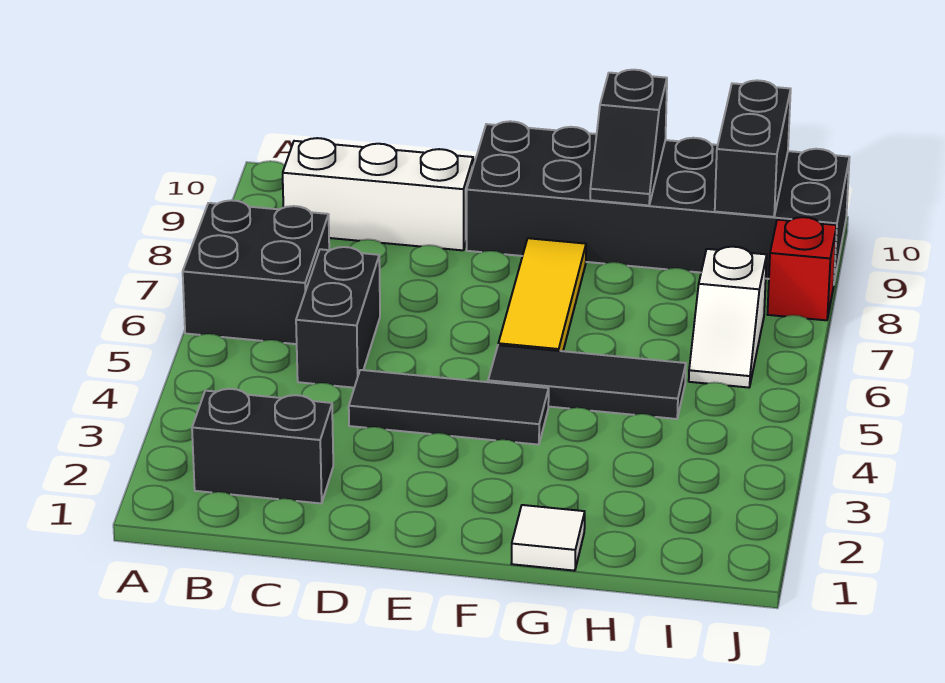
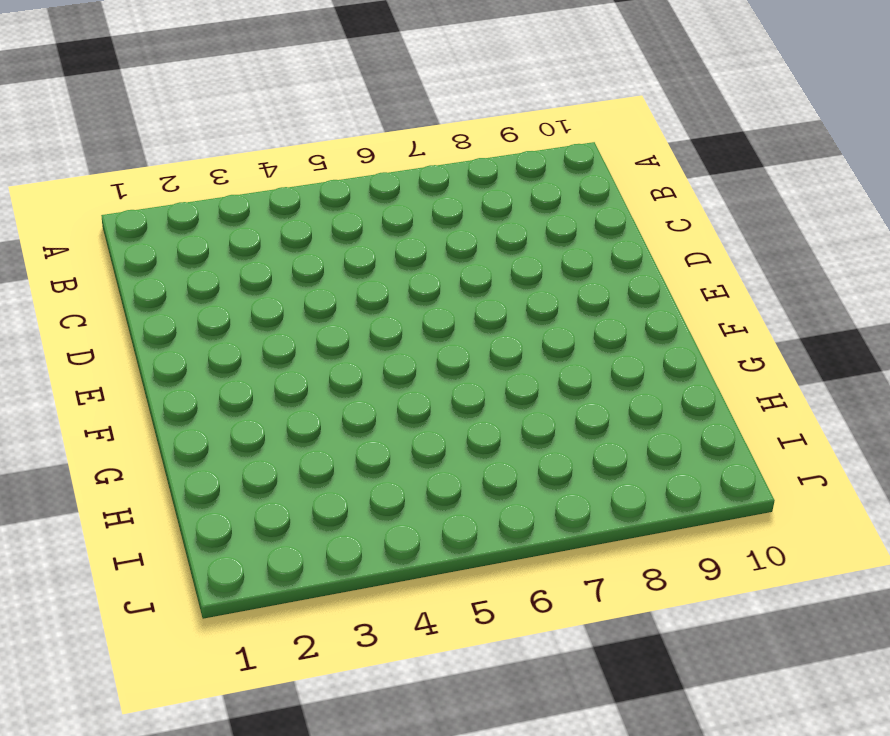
none -> black brick A6:B7 level 1
none -> black brick B2:C2 level 1
none -> white brick B9:D9 level 1

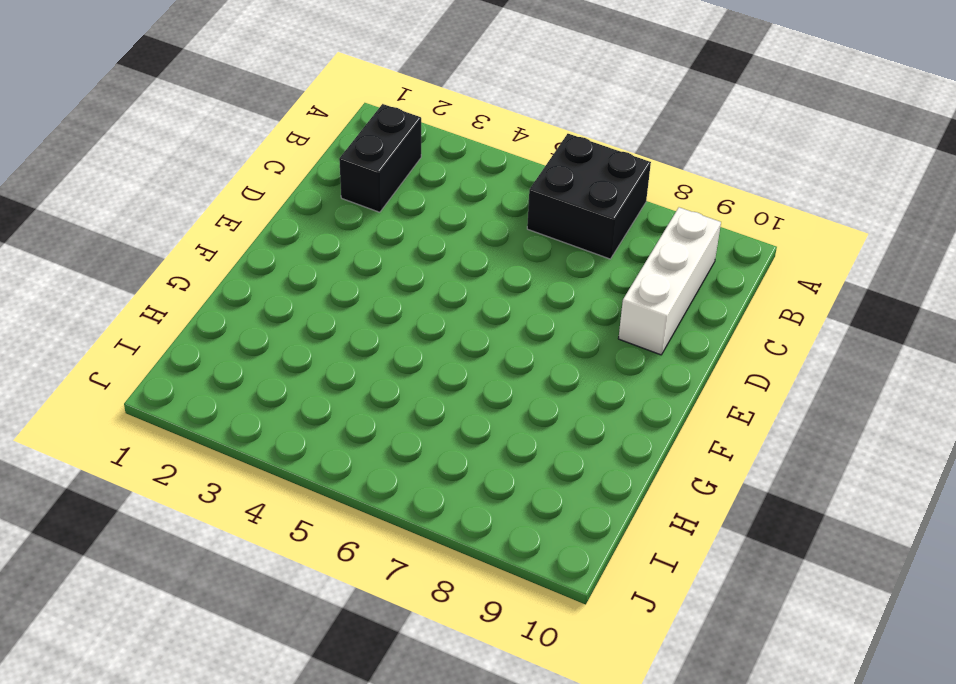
none -> black brick C5:C6 level 1
none -> black tile D4:F4 level 1
none -> black brick E9:J10 level 1

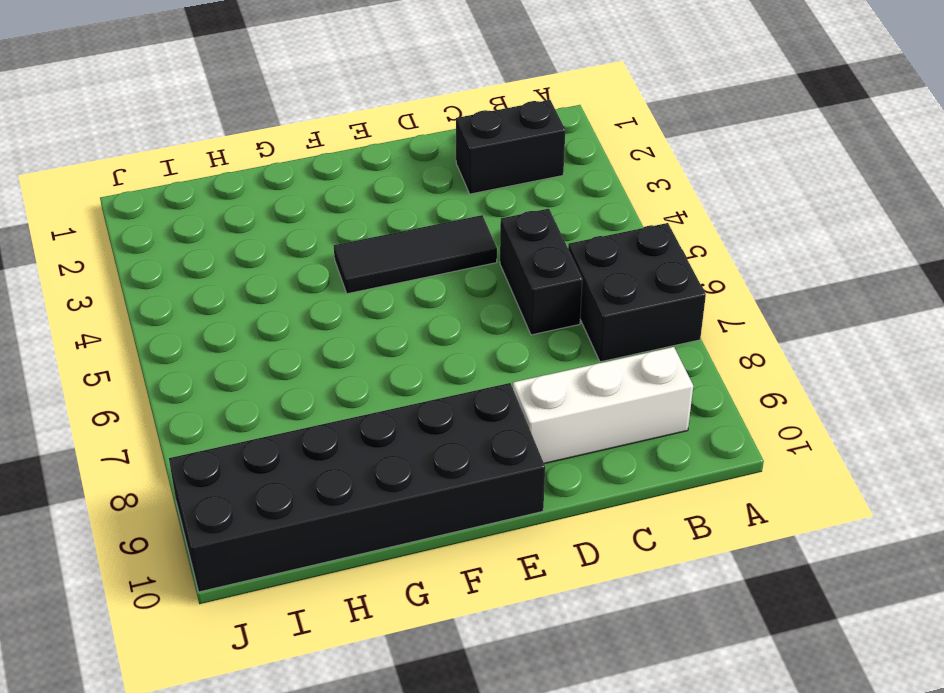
none -> black tile F5:H5 level 1
none -> yellow tile F6:F8 level 1
none -> white tile G1 level 1

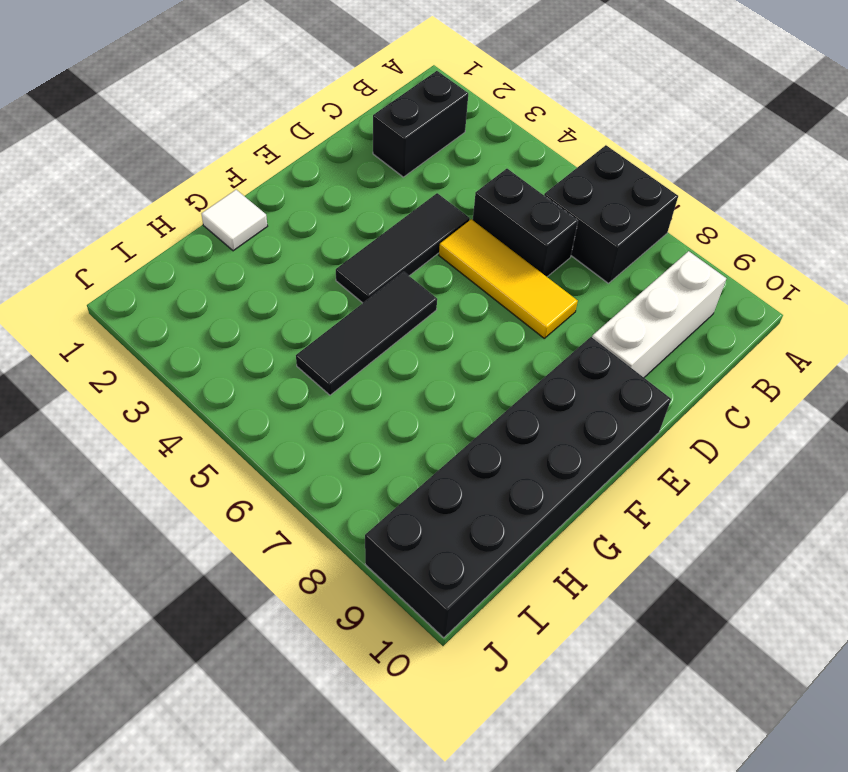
yellow tile D5:D7 level 1 -> yellow tile F6:F8 level 1
none -> white slope I6:I7 level 1 top 7
none -> red brick J8 level 1
none -> black slope G9:G10 level 2 top 10

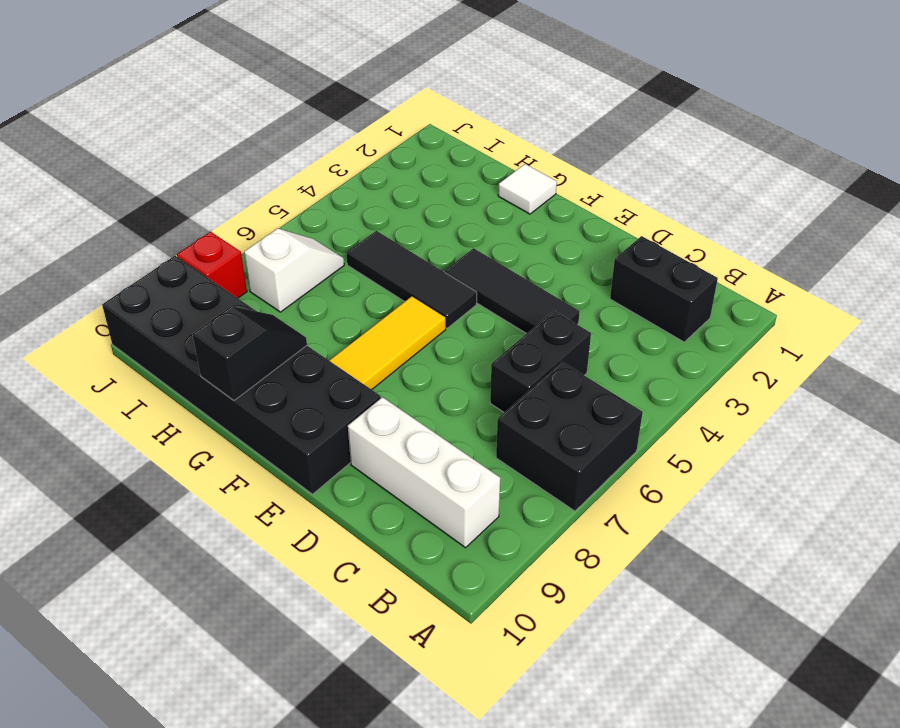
none -> black brick I9:I10 level 2

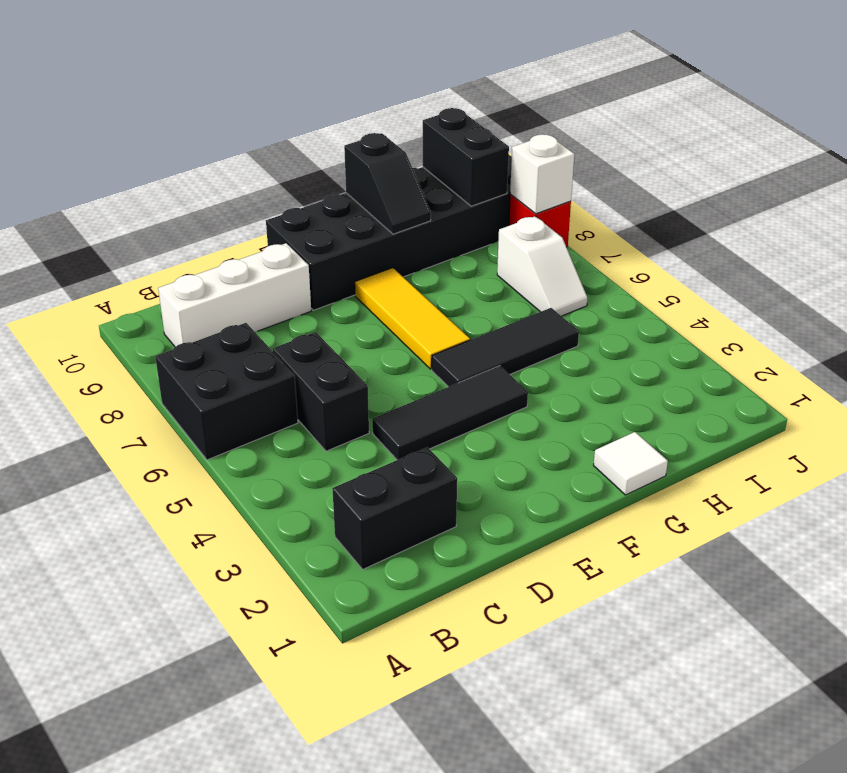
white brick J8 level 2 -> none

